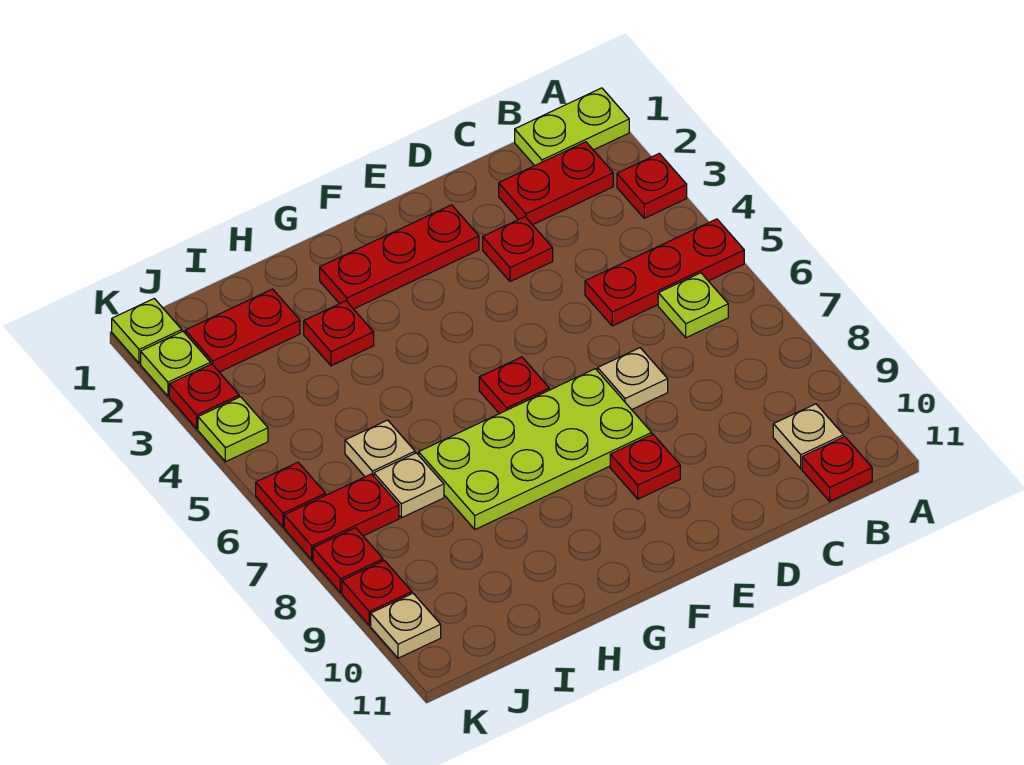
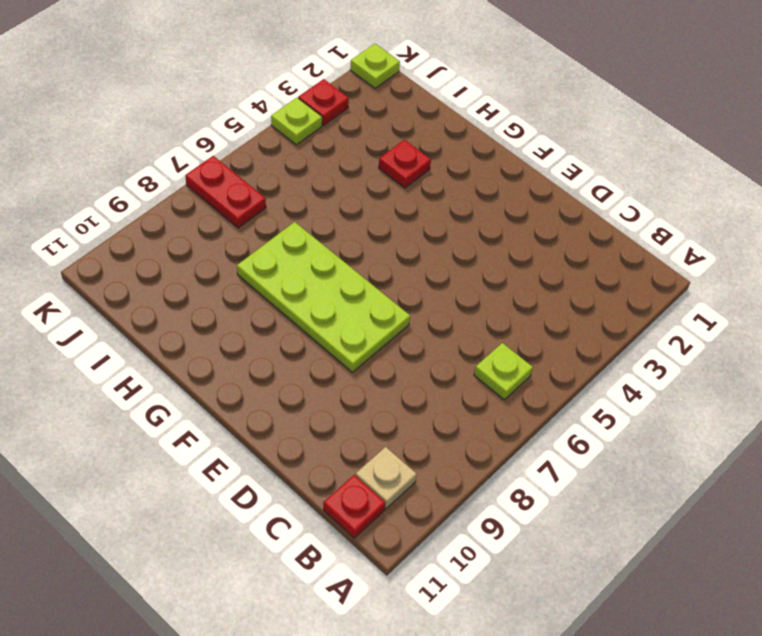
none -> lime plate A1:B1 level 1
none -> red plate A3 level 1
none -> red plate A5:C5 level 1

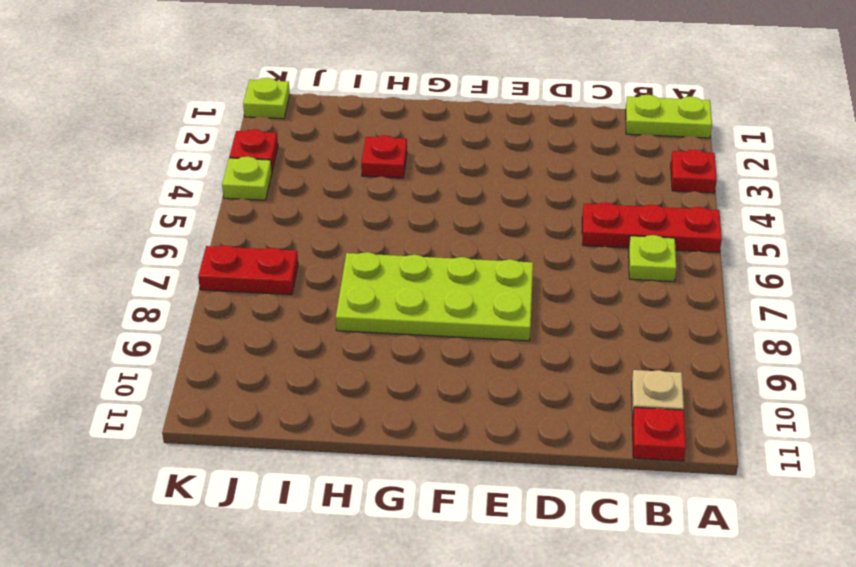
none -> red plate B2:C2 level 1
none -> red plate D3 level 1
none -> tan plate D7 level 1

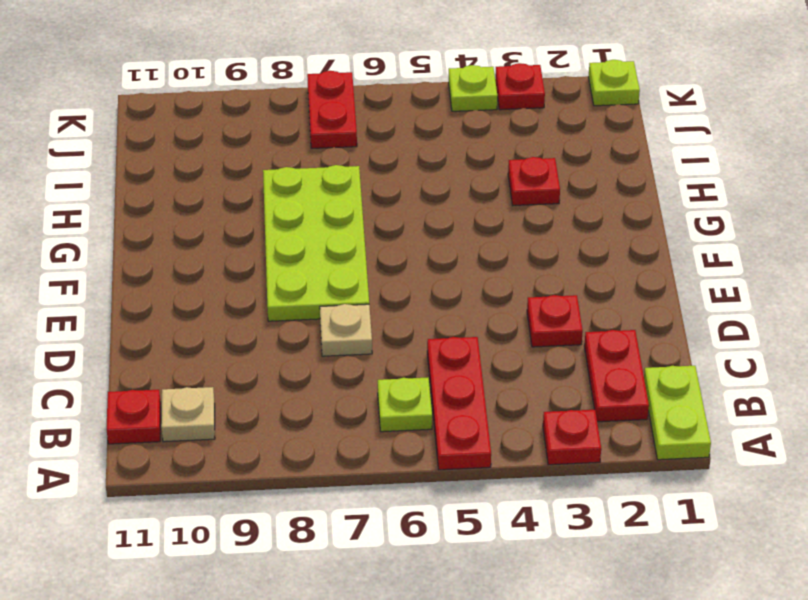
none -> red plate E2:G2 level 1
none -> red plate E9 level 1
none -> red plate F6 level 1

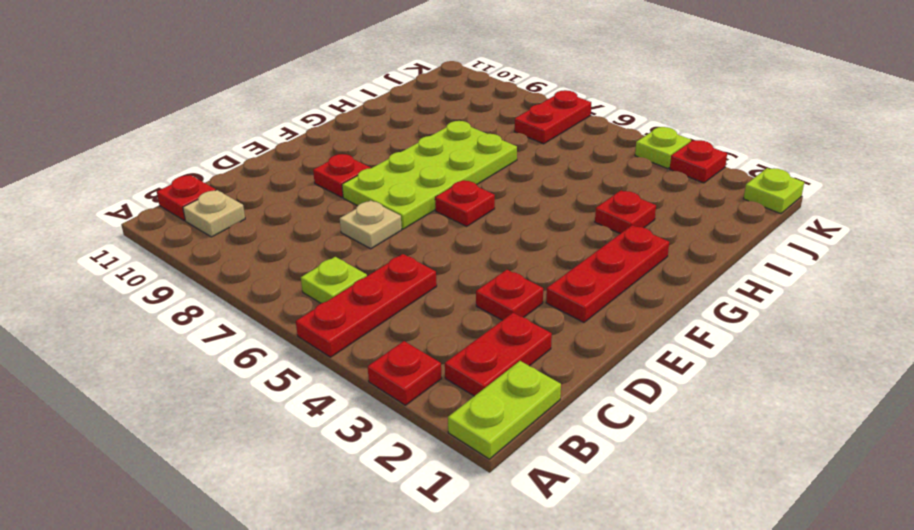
none -> red plate I2:J2 level 1
none -> tan plate I6 level 1
none -> tan plate I7 level 1

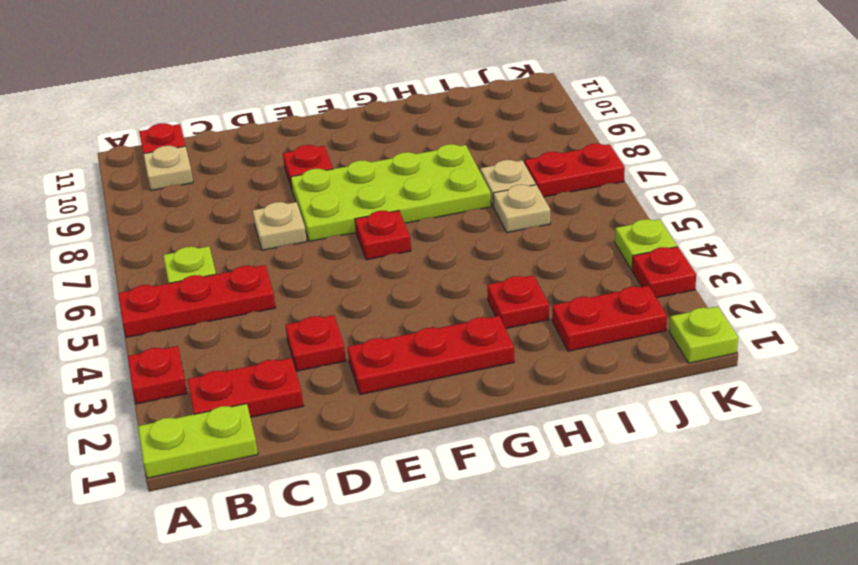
none -> lime plate K2 level 1
none -> red plate K6 level 1
none -> red plate K8 level 1

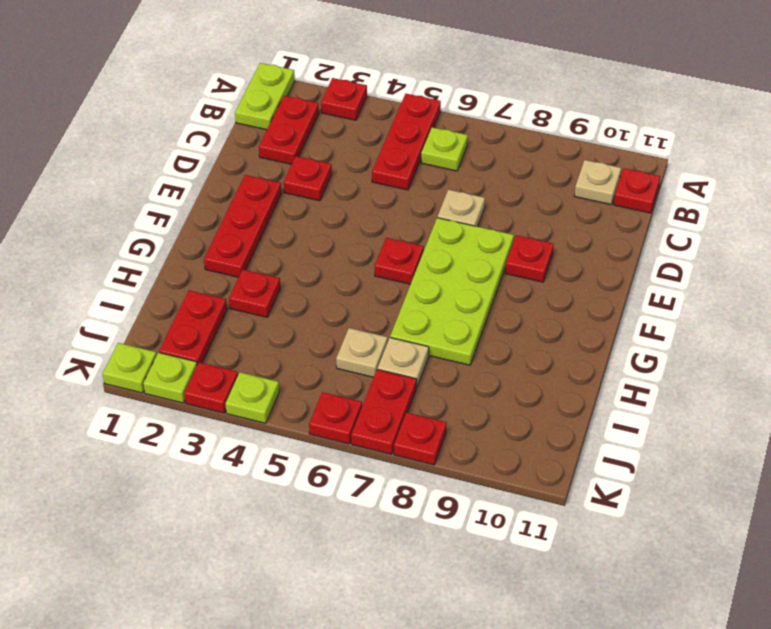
none -> red plate K9 level 1
none -> tan plate K10 level 1

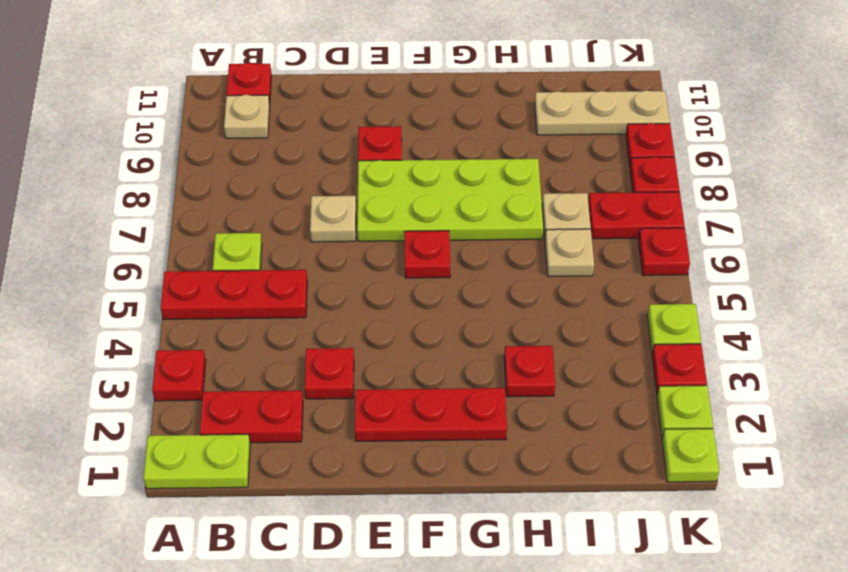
tan plate I10:K10 level 1 -> tan plate K10 level 1
none -> red plate I2:J2 level 1

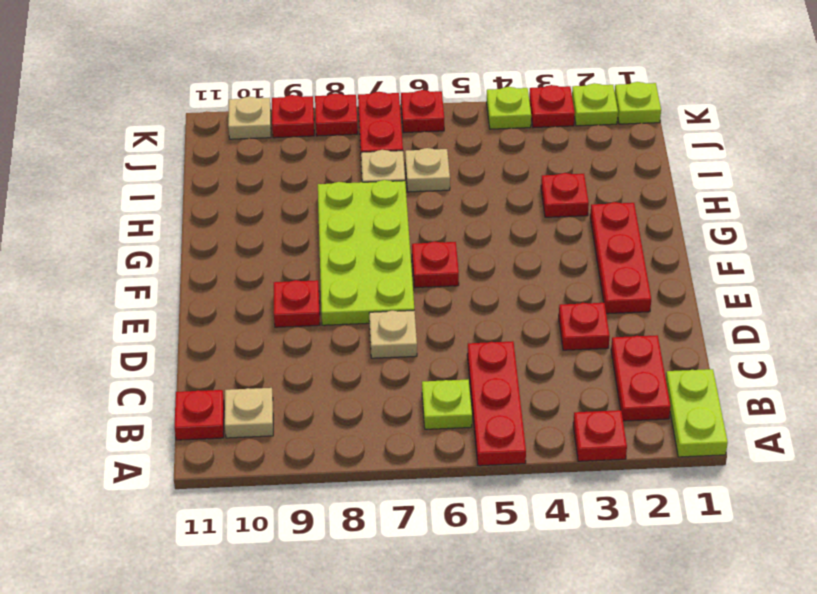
none -> red plate I2:J2 level 1

